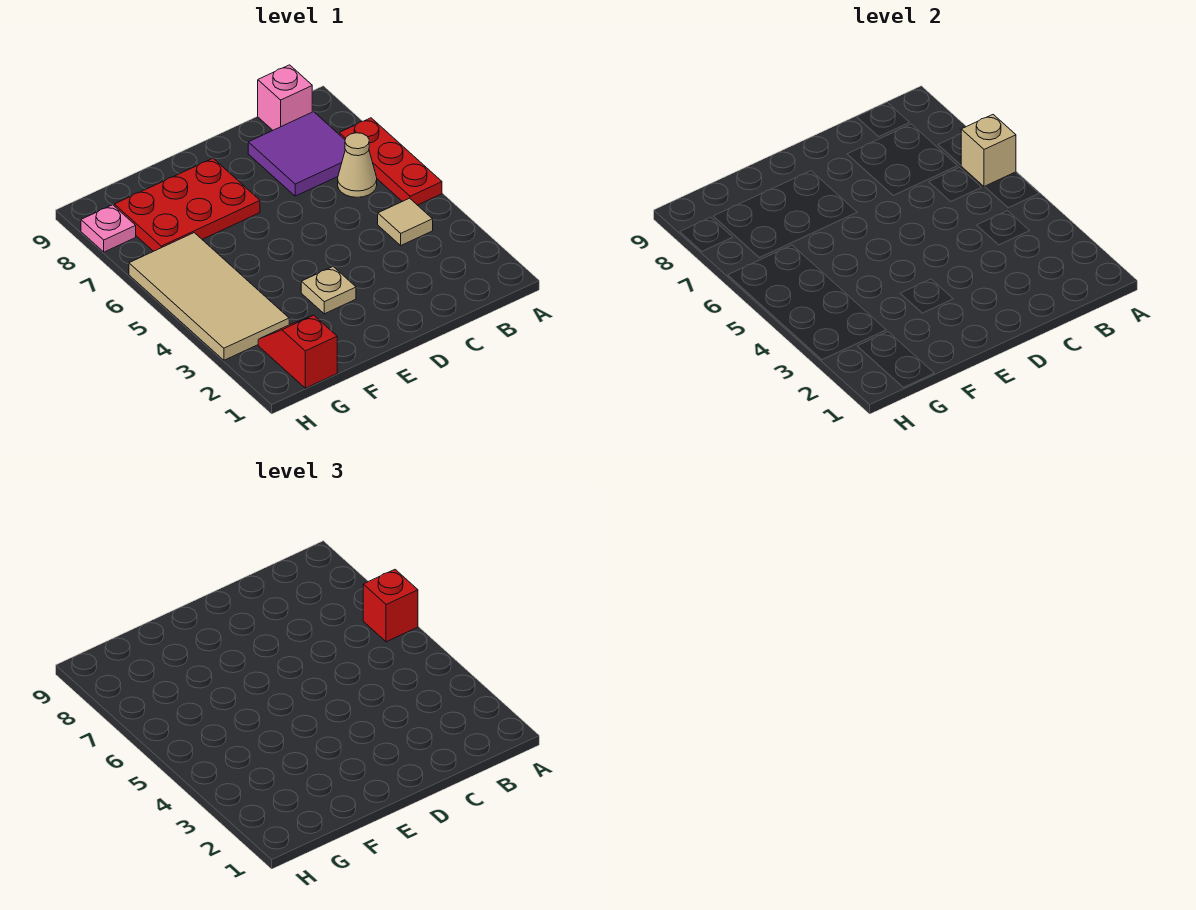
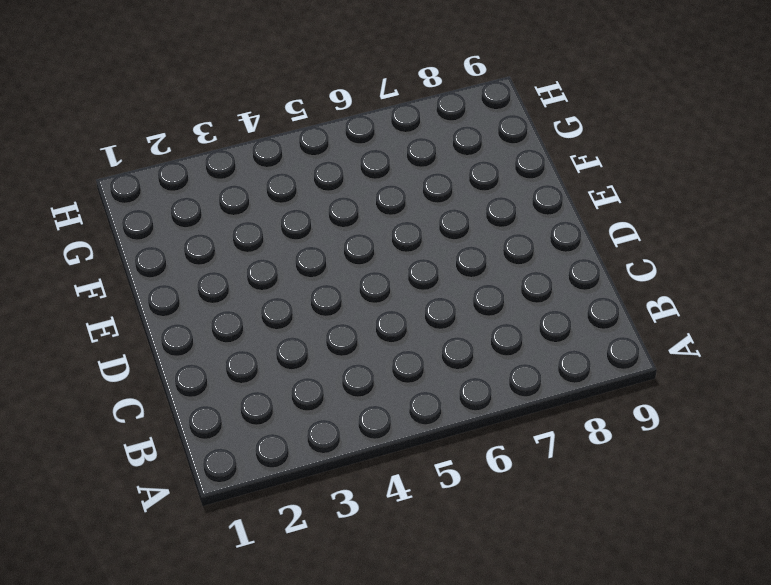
none -> red plate A5:A7 level 1
none -> tan tile B4 level 1
none -> tan cone B6 level 1

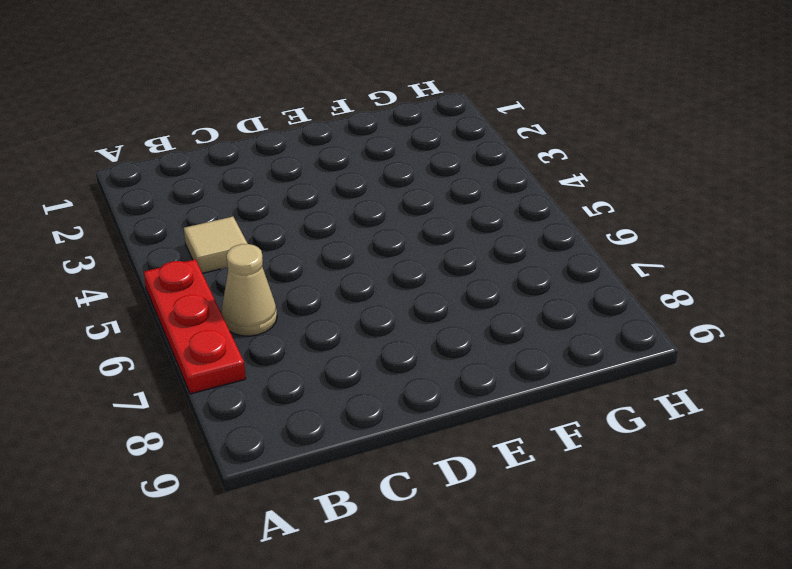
none -> purple tile B7:C8 level 1
none -> pink brick B9 level 1
none -> tan plate E3 level 1

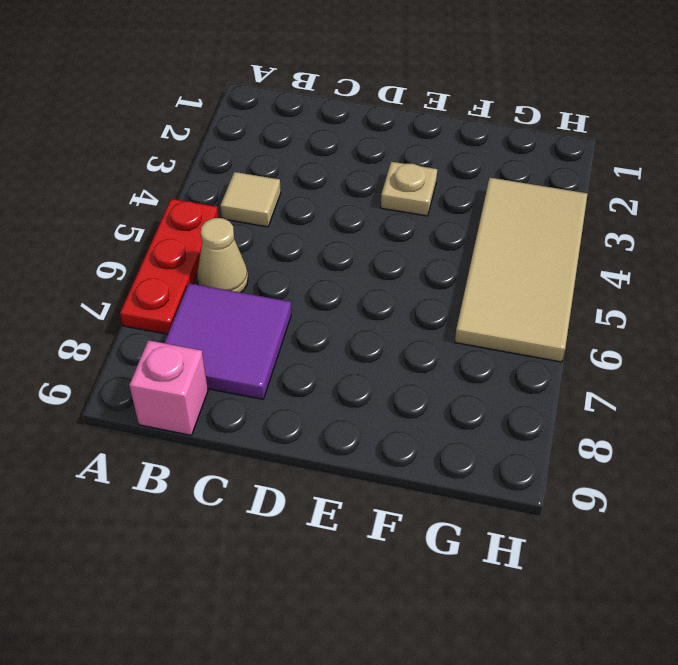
none -> red plate E7:G8 level 1
none -> red slope G1:G2 level 1 top 1
none -> pink plate H8 level 1

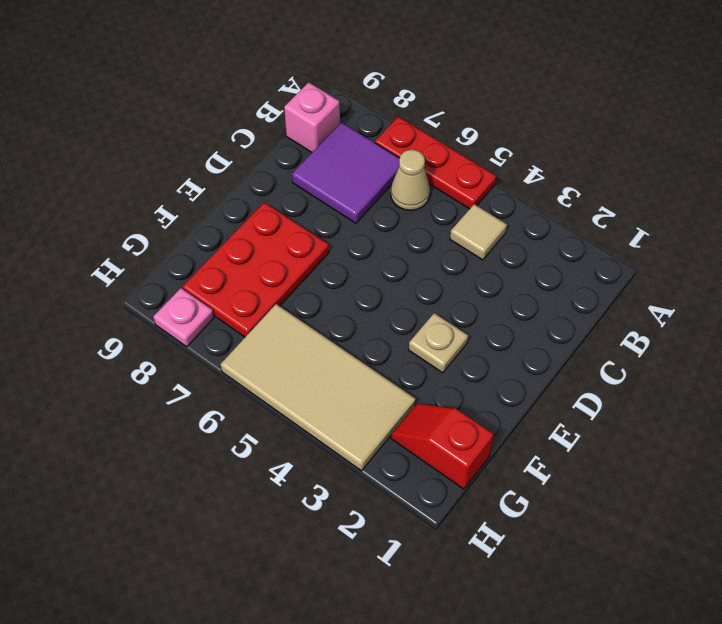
none -> tan brick A6 level 2
none -> red brick A6 level 3

